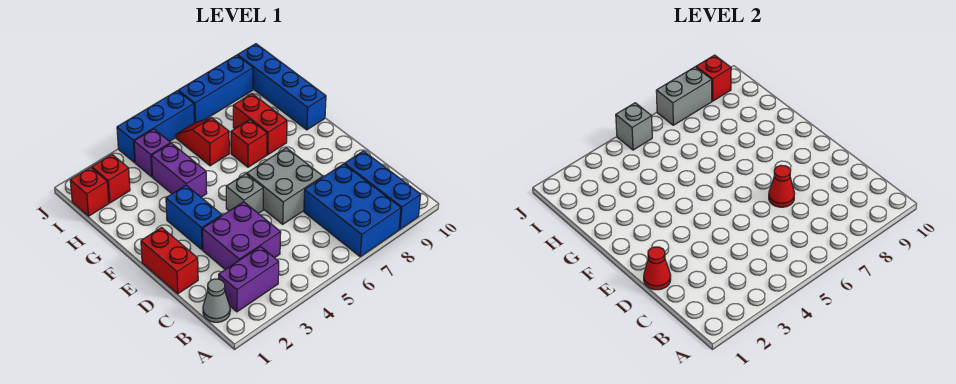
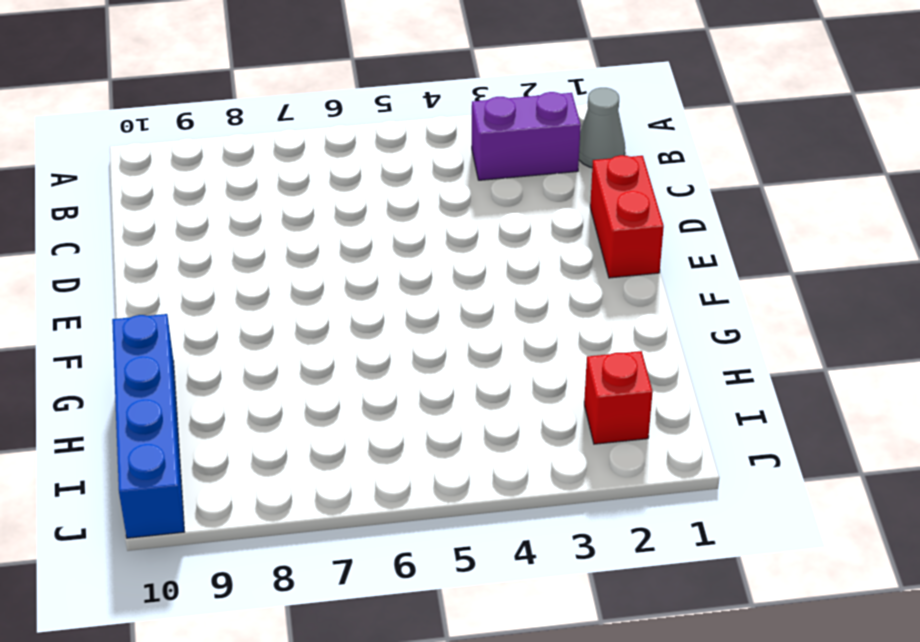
none -> blue brick A7:C8 level 1
none -> blue brick A9:C9 level 1
none -> purple brick C3:D4 level 1

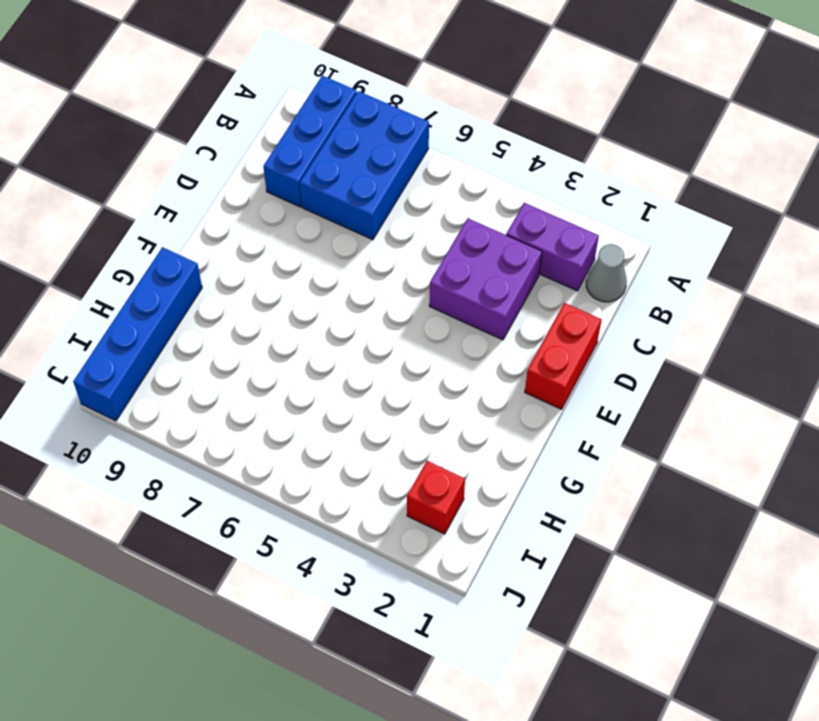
none -> grey brick D6:E7 level 1
none -> blue brick E3:F3 level 1
none -> grey brick E5 level 1

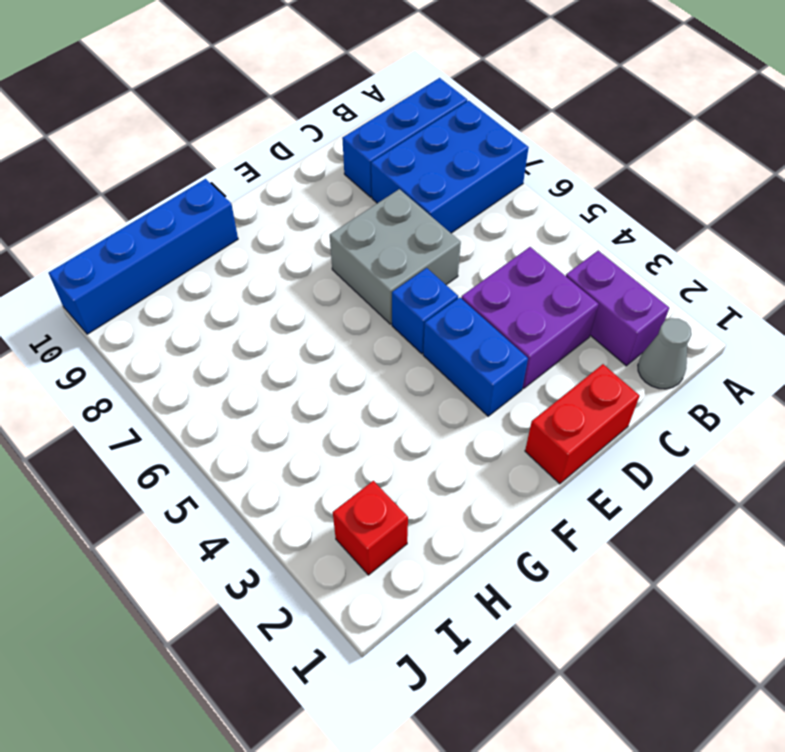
blue brick E3:E4 level 1 -> blue brick E3:F3 level 1
blue brick E5 level 1 -> grey brick E5 level 1
none -> purple brick G4:H4 level 1
none -> red brick G7 level 1
none -> red brick G8:H8 level 1

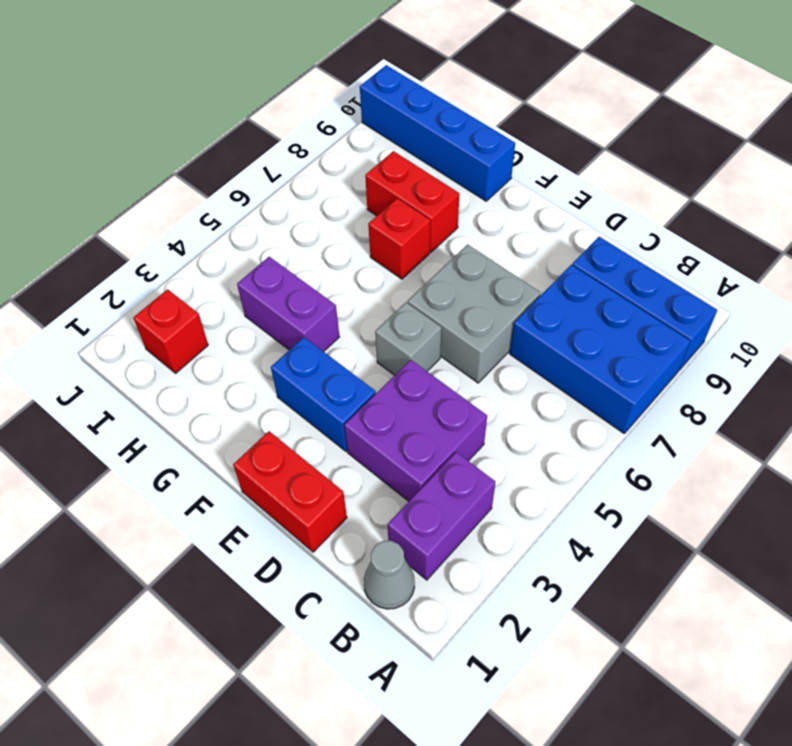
none -> red slope H6:I6 level 1 top H
none -> red brick I1 level 1
none -> purple brick I4 level 1

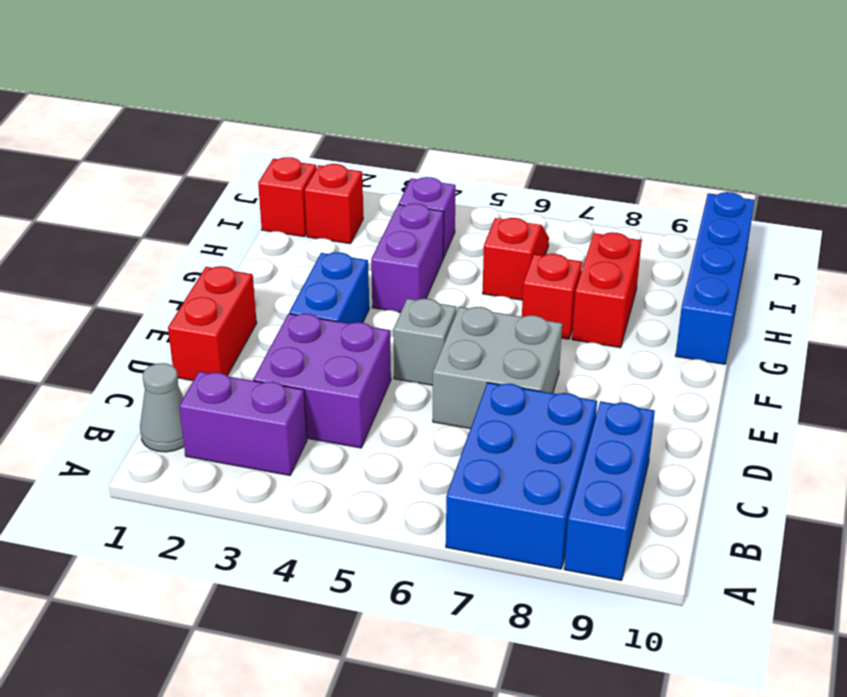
none -> blue brick J4:J6 level 1
none -> blue brick J7:J9 level 1
none -> red cone D1 level 2

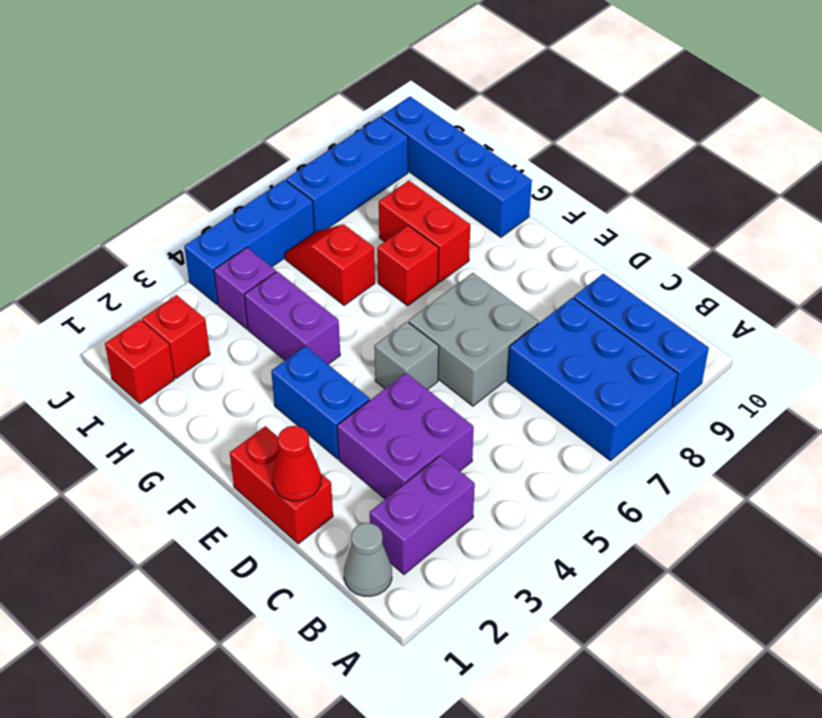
none -> red cone D7 level 2
none -> grey brick J5 level 2
none -> grey brick J7:J8 level 2

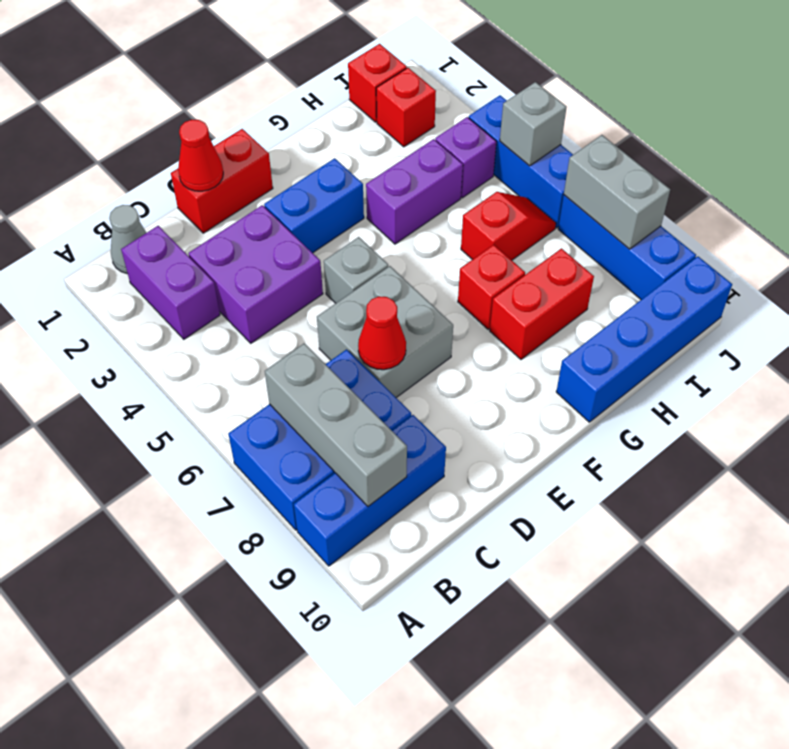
grey brick B7:B9 level 2 -> none
none -> red brick J9 level 2

